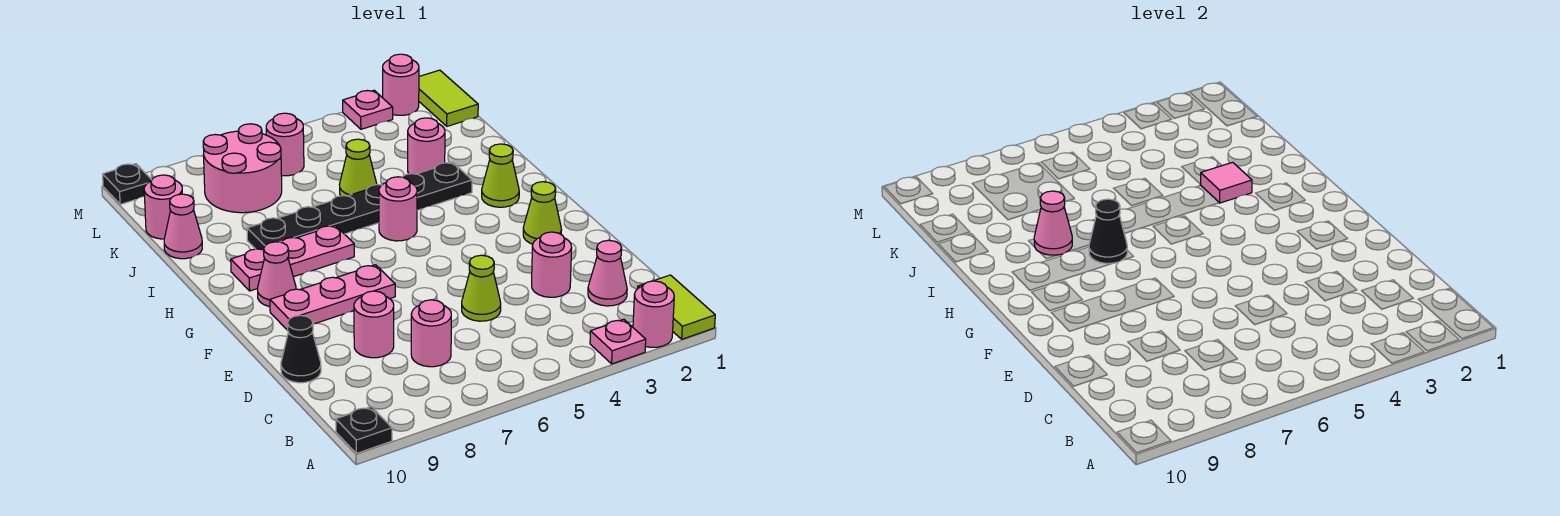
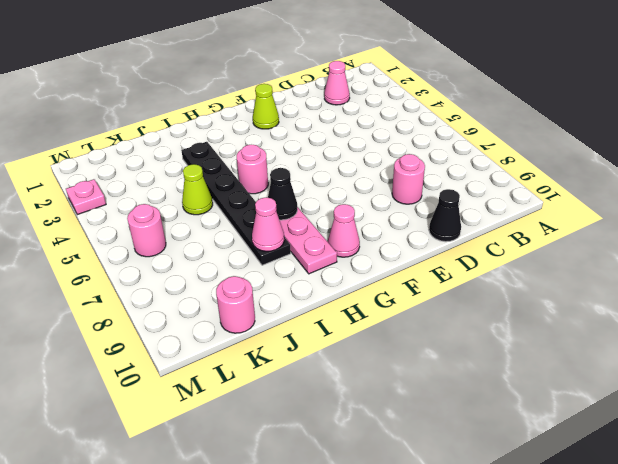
none -> lime tile A1:B1 level 1
none -> pink round brick A2 level 1
none -> pink plate A3 level 1
none -> black plate A10 level 1

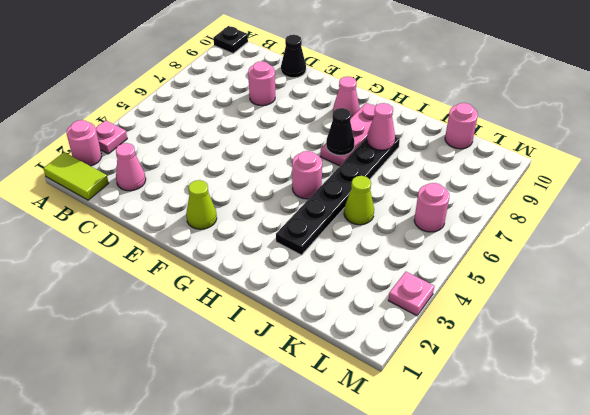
none -> pink round brick C7 level 1
none -> pink round brick D3 level 1
none -> lime cone D5 level 1
none -> pink plate F7:F9 level 1

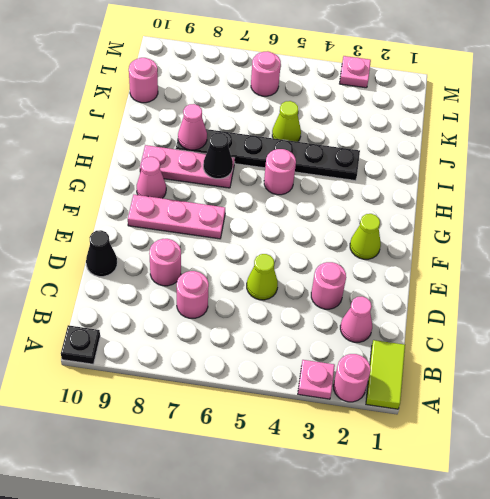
none -> lime cone H2 level 1
none -> pink round brick J3 level 1
none -> pink cone J10 level 1
none -> pink round brick K7:L8 level 1

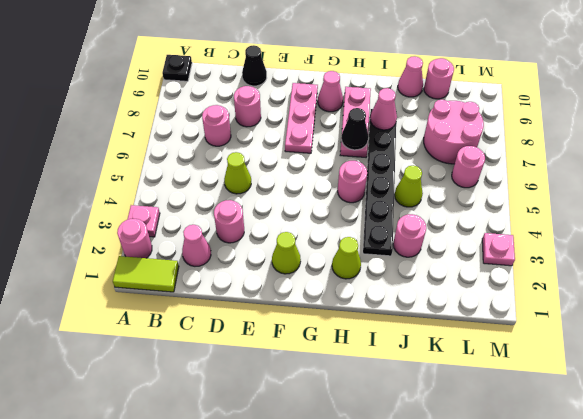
none -> lime tile L1:M1 level 1
none -> pink round brick M2 level 1
none -> black plate M10 level 1
none -> pink tile I3 level 2

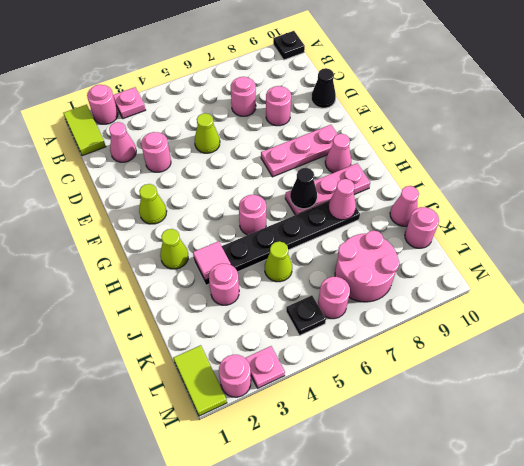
black plate L5 level 1 -> black plate M10 level 1

